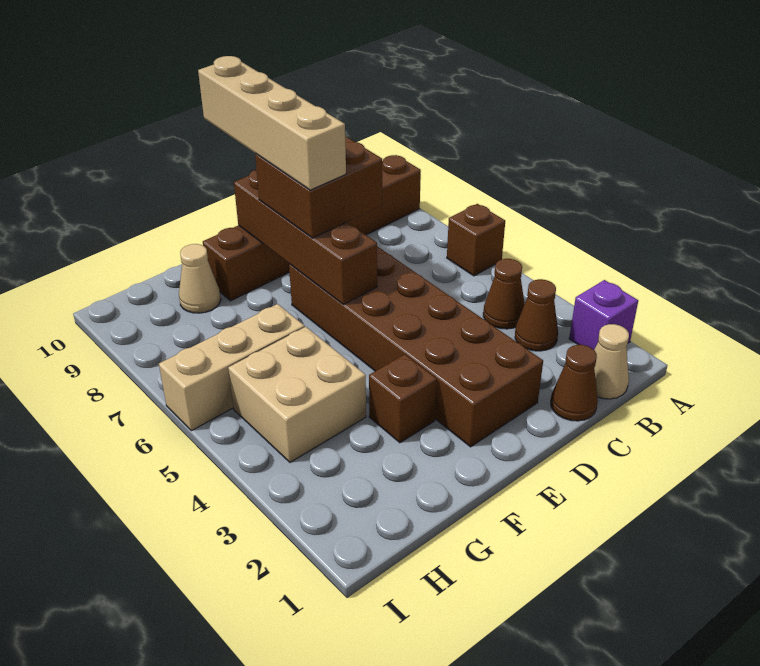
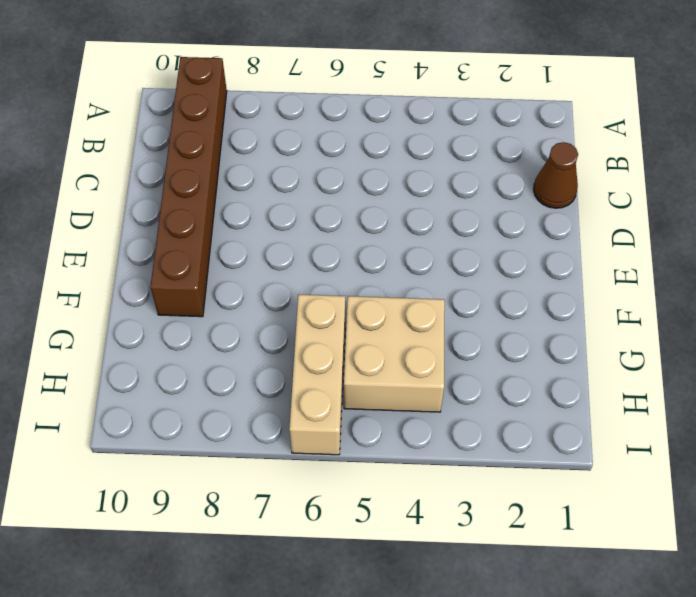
none -> purple brick A2 level 1
none -> brown brick A6 level 1
none -> tan cone B1 level 1

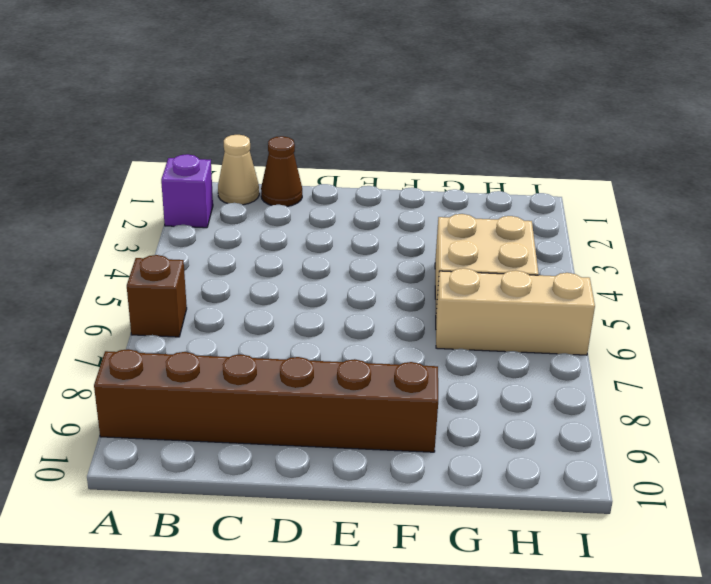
none -> brown cone B3 level 1
none -> brown cone B4 level 1
none -> brown brick D2:E7 level 1

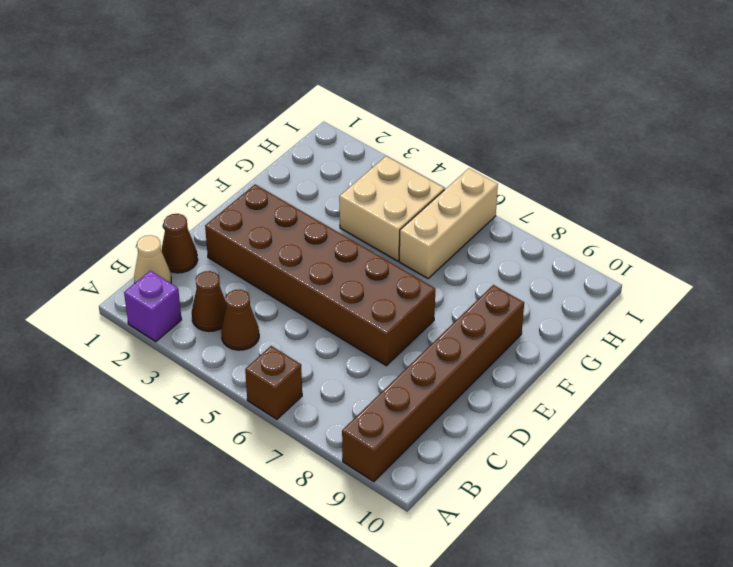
none -> brown brick F3 level 1
none -> tan cone G9 level 1
none -> brown brick E6:E9 level 2

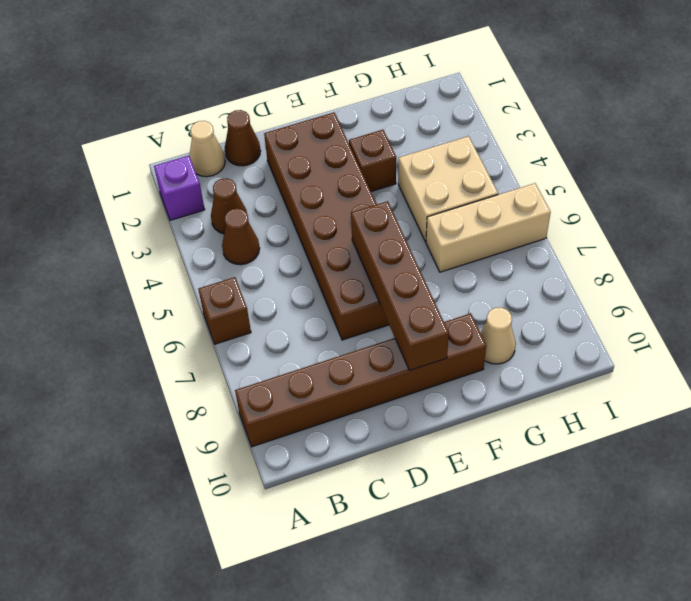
none -> brown brick D7:E8 level 3
none -> tan brick E7:E10 level 4

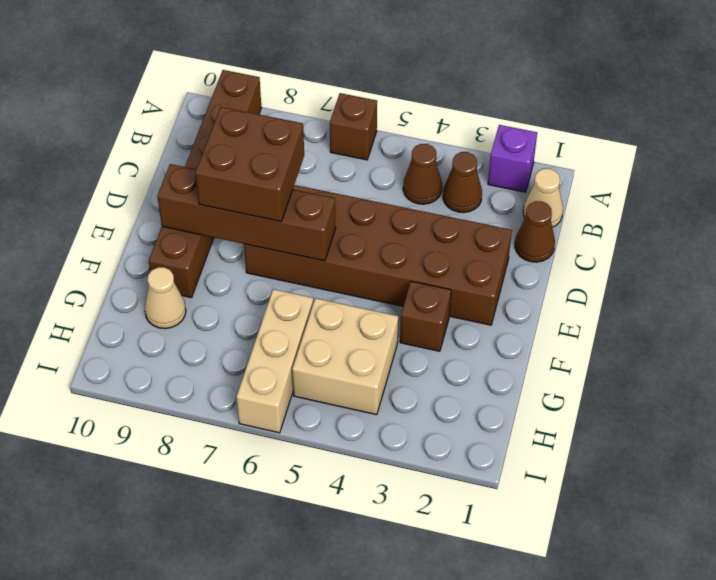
none -> tan brick E7:E10 level 4

